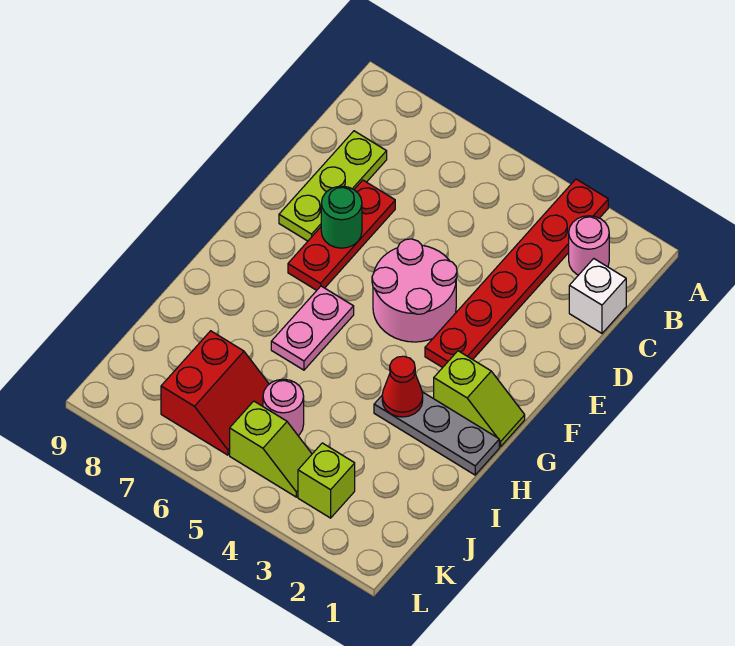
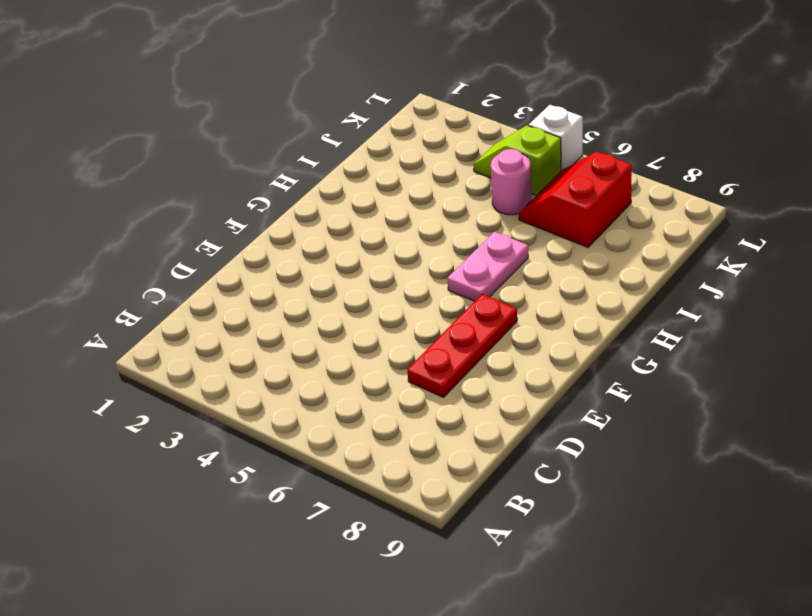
white brick L5 level 1 -> white brick C1 level 1
none -> red plate A3:F3 level 1
none -> pink round brick B2 level 1
none -> lime plate C8:E8 level 1

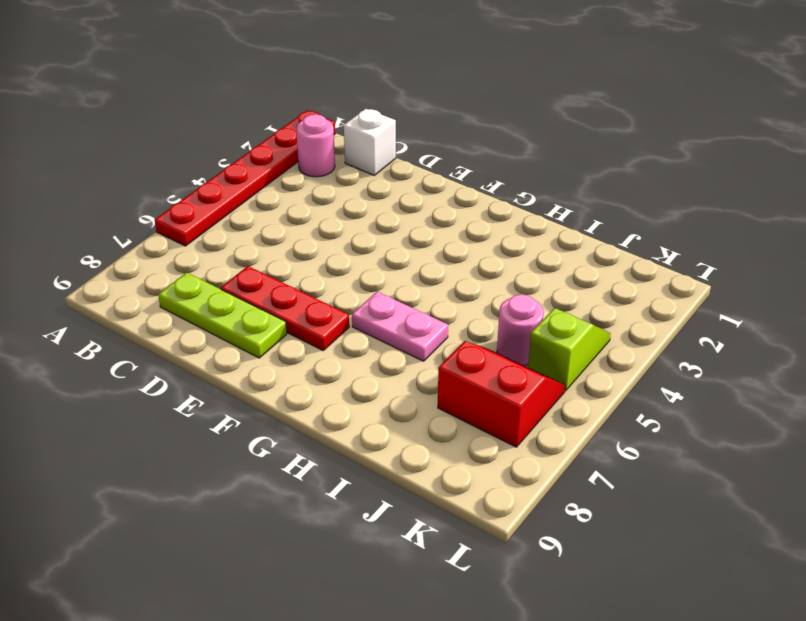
red plate A1:A6 level 1 -> red plate A3:F3 level 1
none -> pink round brick E4:F5 level 1
none -> lime slope G1:G2 level 1 top 2
none -> grey plate H1:H3 level 1

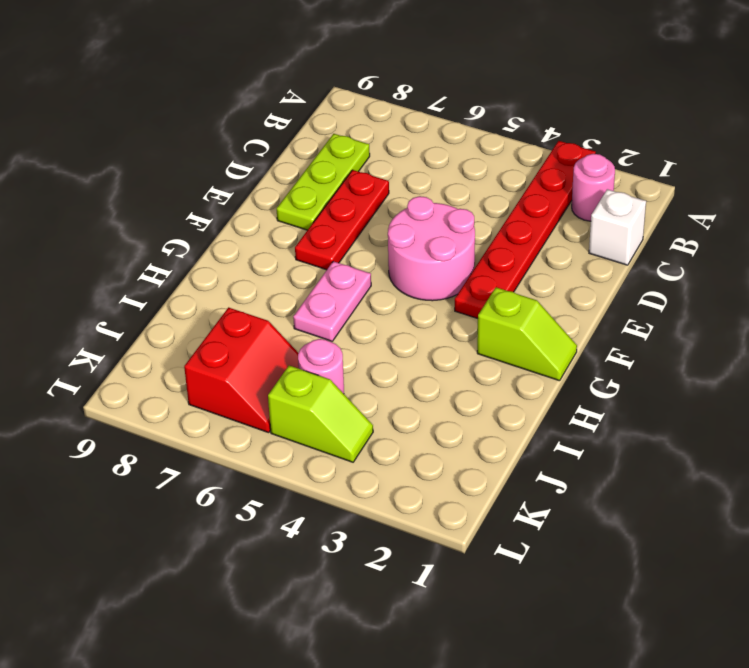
none -> grey plate H1:H3 level 1
none -> lime brick K3 level 1
none -> green round brick E7 level 2

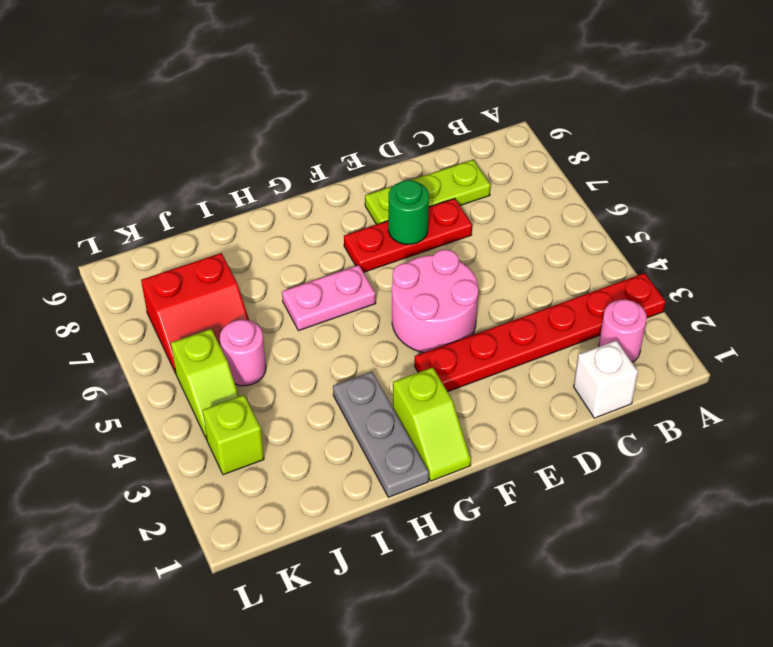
none -> red cone H3 level 2

